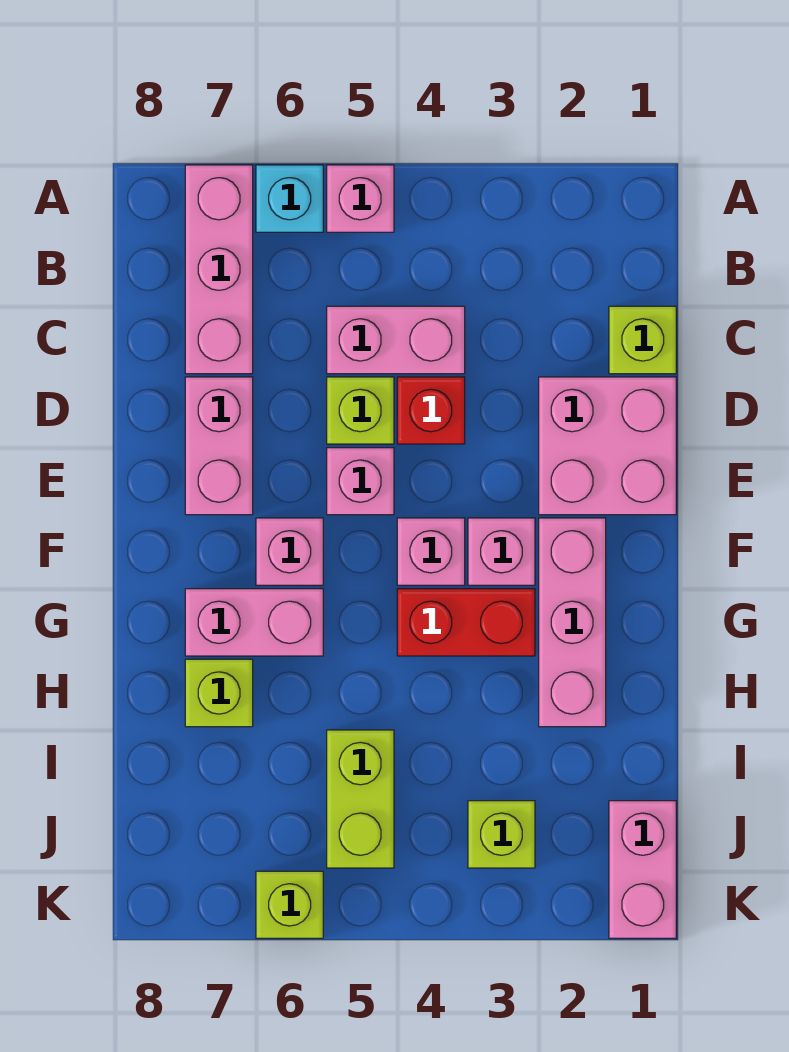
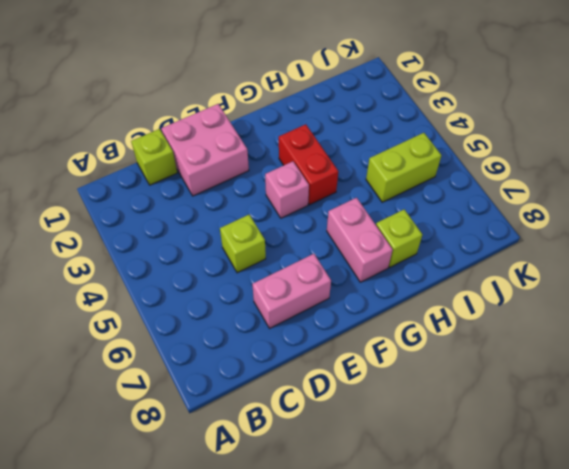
none -> pink brick A5 level 1
none -> cyan brick A6 level 1
none -> pink brick A7:C7 level 1

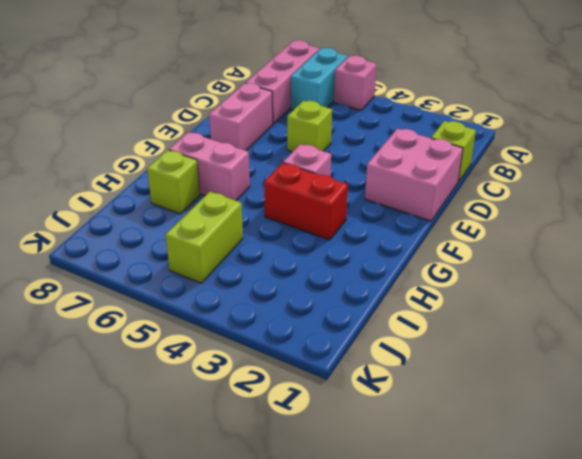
cyan brick A6:B6 level 1 -> cyan brick A6 level 1
none -> pink brick C4:C5 level 1
none -> red brick D4 level 1
none -> pink brick E5 level 1

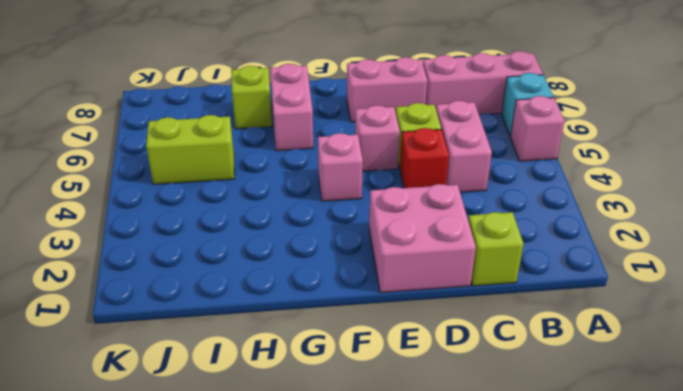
none -> pink brick F2:H2 level 1
none -> pink brick F3 level 1
none -> pink brick F6 level 1

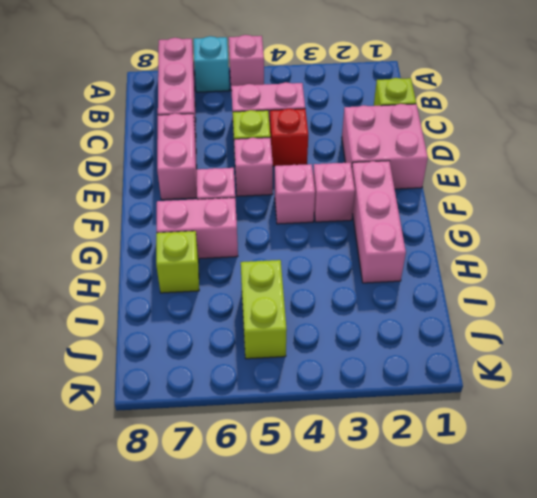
none -> red brick G3:G4 level 1
none -> pink brick J1:K1 level 1
none -> lime brick J3 level 1

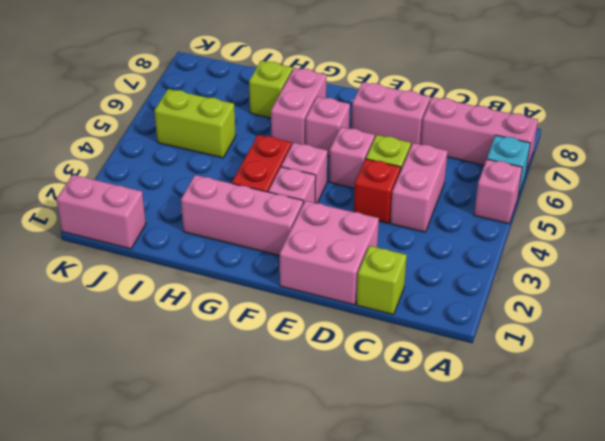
none -> lime brick J3 level 1
none -> lime brick K6 level 1

